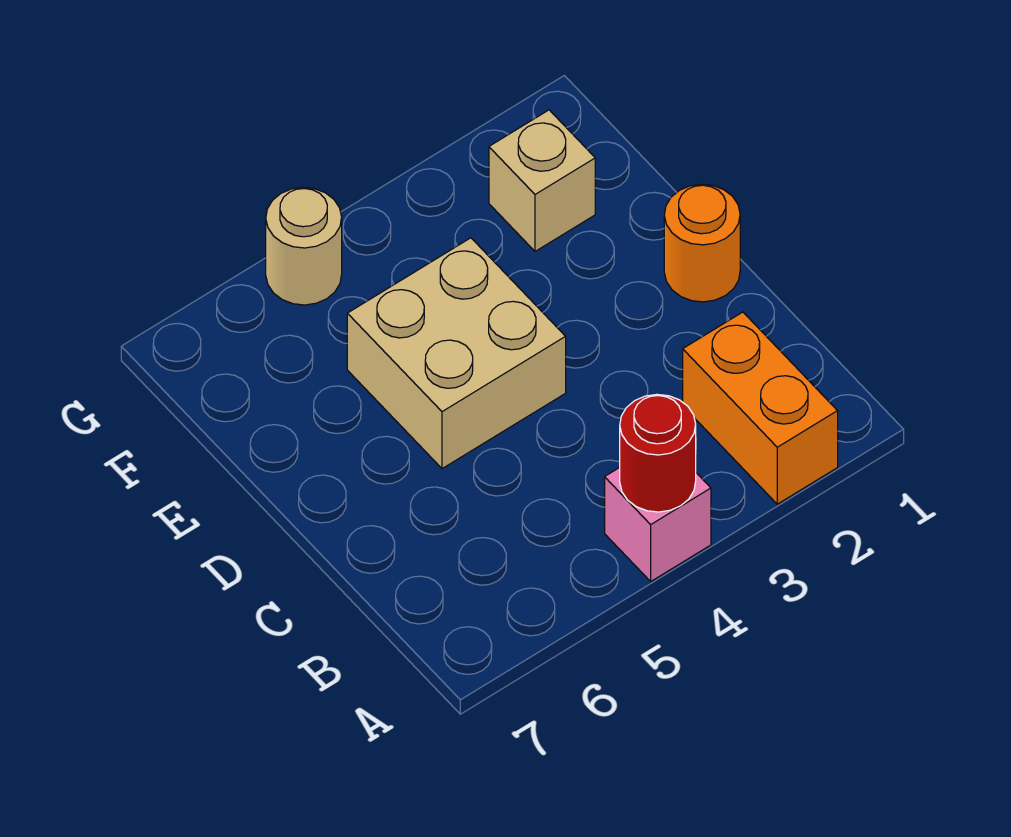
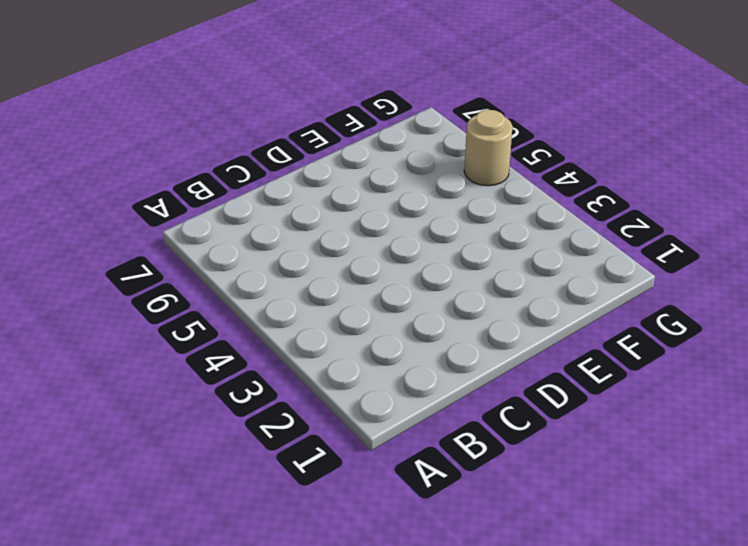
none -> orange brick A2:B2 level 1
none -> pink brick A4 level 1

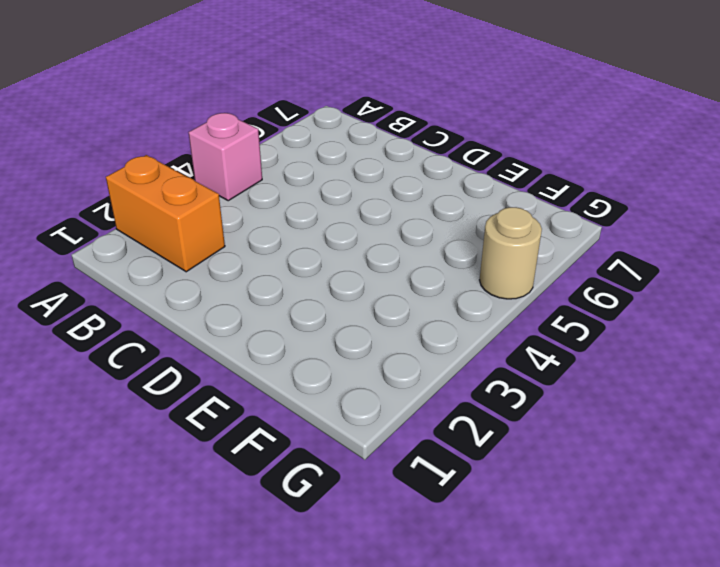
none -> orange round brick D1 level 1
none -> tan brick D4:E5 level 1

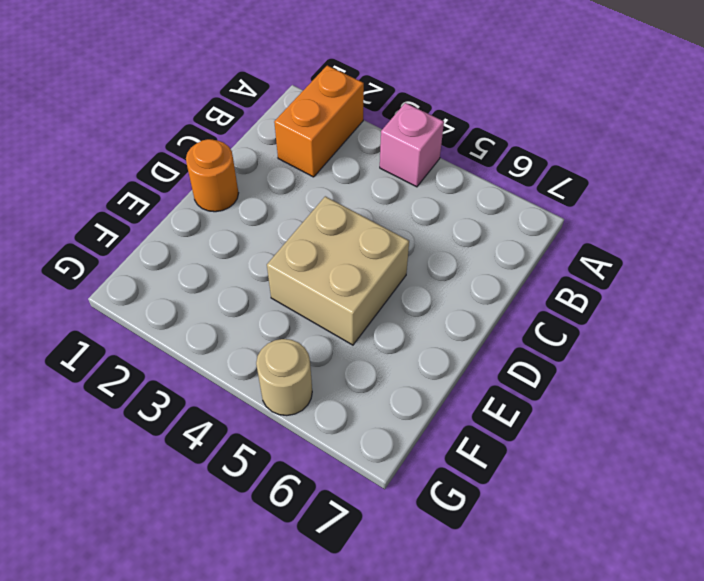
none -> tan brick F2 level 1
none -> red round brick A4 level 2

